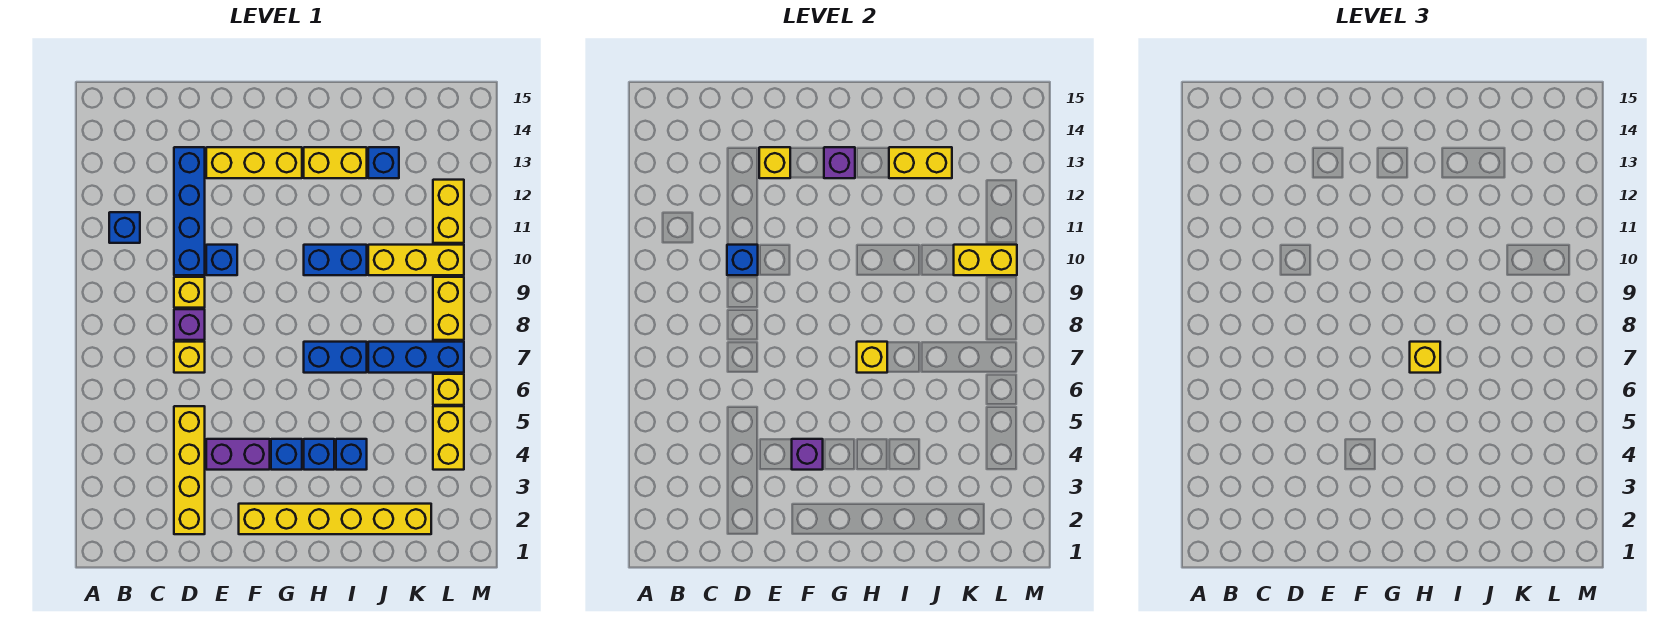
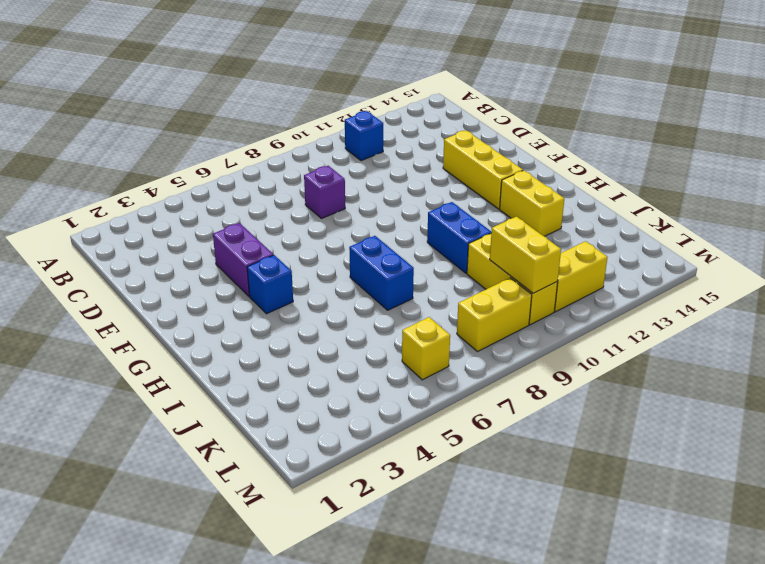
none -> yellow brick D2:D5 level 1
none -> yellow brick D7 level 1
none -> yellow brick D9 level 1
none -> blue brick D10:D13 level 1

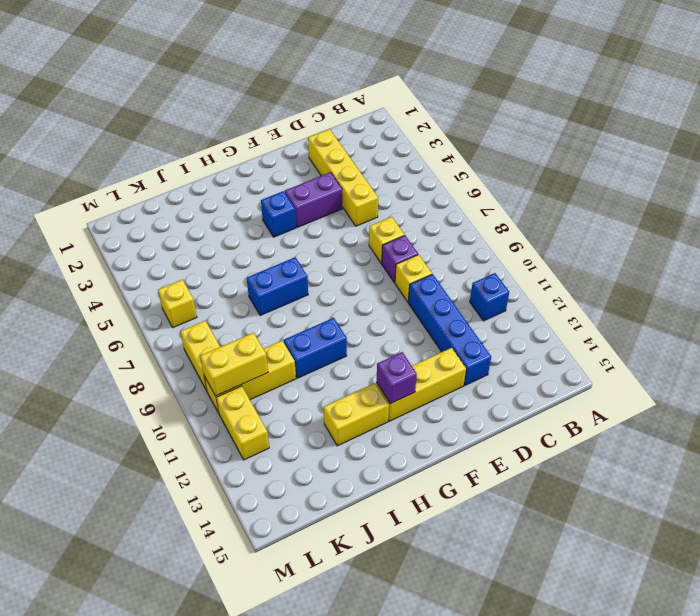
none -> blue brick E10 level 1
none -> yellow brick F2:K2 level 1
none -> blue brick H4 level 1
none -> blue brick I4 level 1

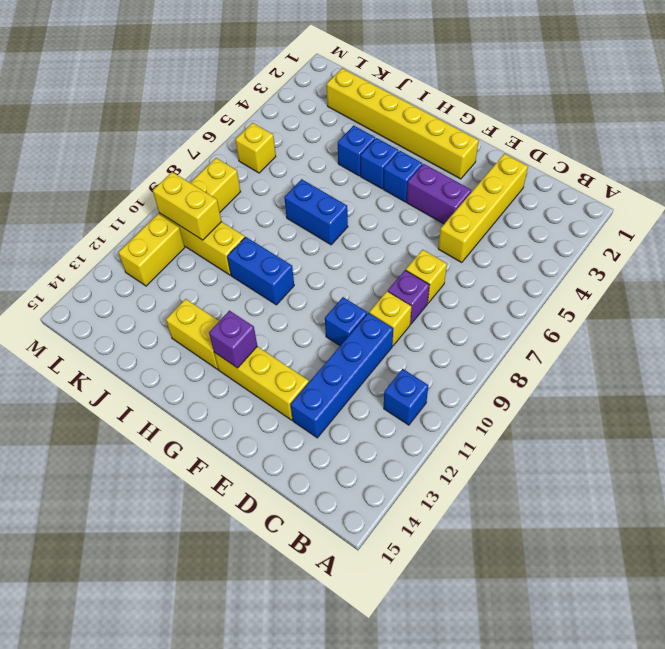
none -> blue brick J7:L7 level 1
none -> blue brick J13 level 1
none -> yellow brick L4:L5 level 1
none -> blue brick D10 level 2

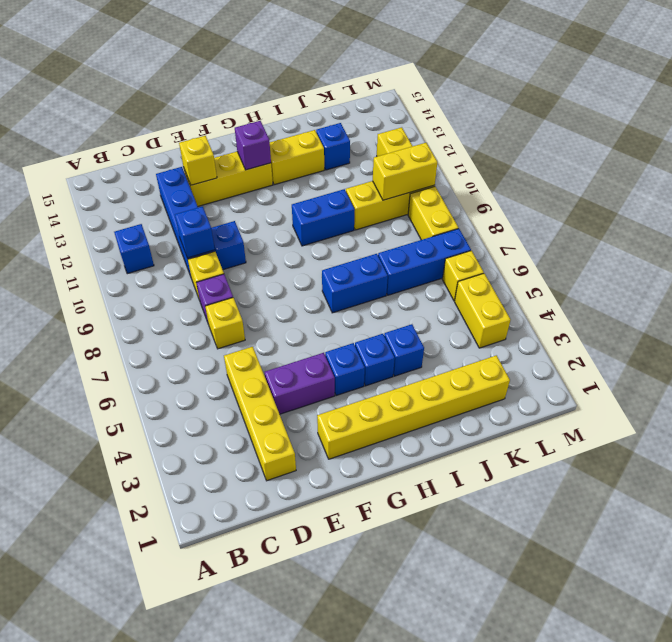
none -> purple brick F4 level 2
none -> yellow brick H7 level 2
none -> yellow brick I13:J13 level 2
none -> yellow brick H7 level 3

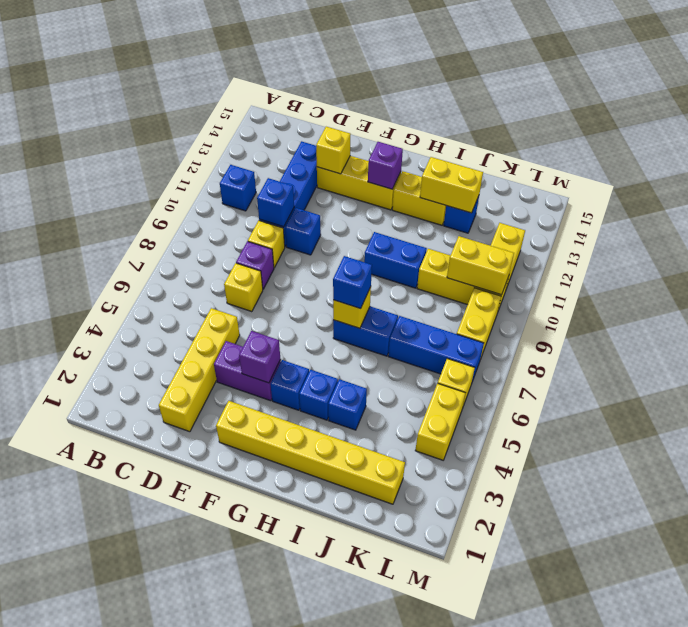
blue brick H7 level 3 -> yellow brick H7 level 3

